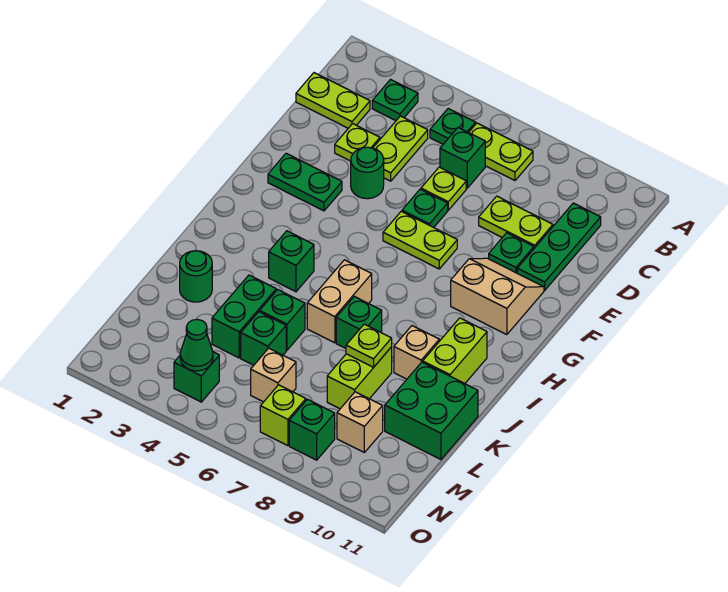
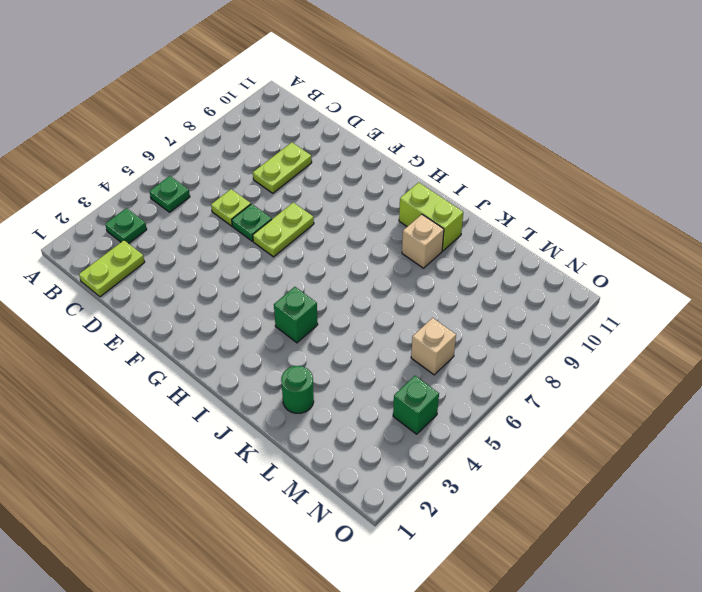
none -> lime plate B6:B7 level 1
none -> lime plate C4:D4 level 1
none -> green brick C6 level 1
none -> green plate C10:E10 level 1

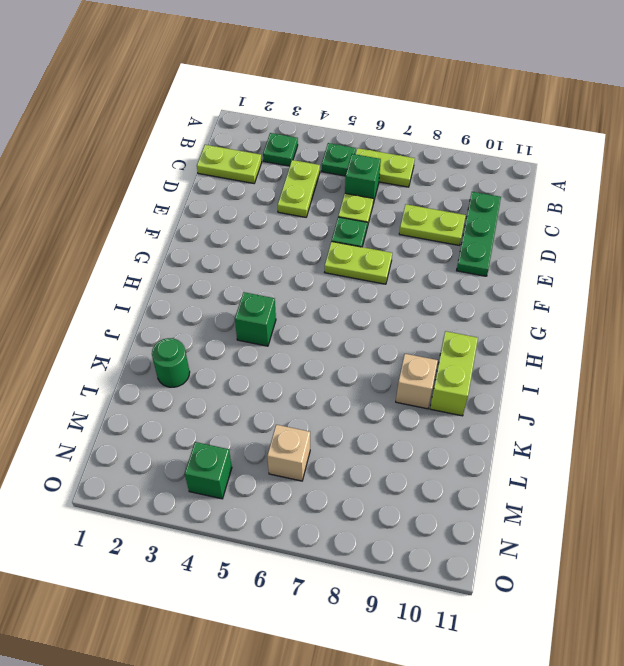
none -> lime plate D3 level 1
none -> green round brick E4 level 1
none -> green plate E9 level 1
none -> green plate F2:F3 level 1

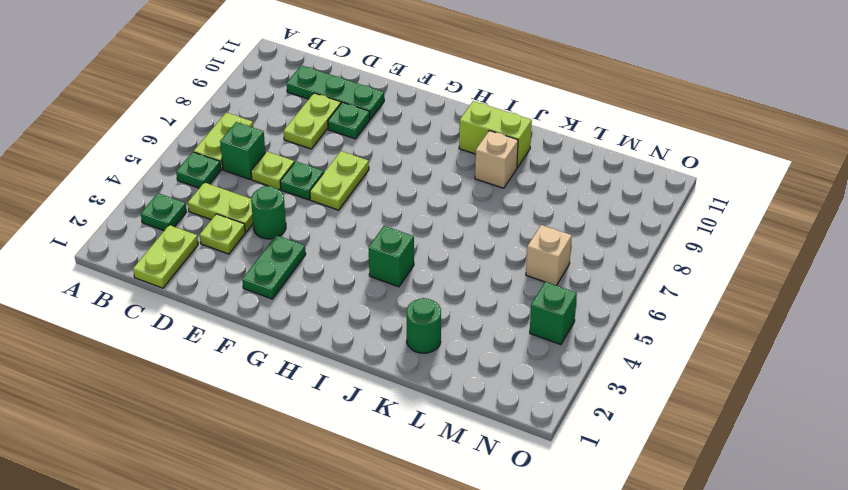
none -> tan slope F9:G10 level 1 top G
none -> tan brick I6:J6 level 1
none -> green brick J7 level 1
none -> green brick K4:L4 level 1

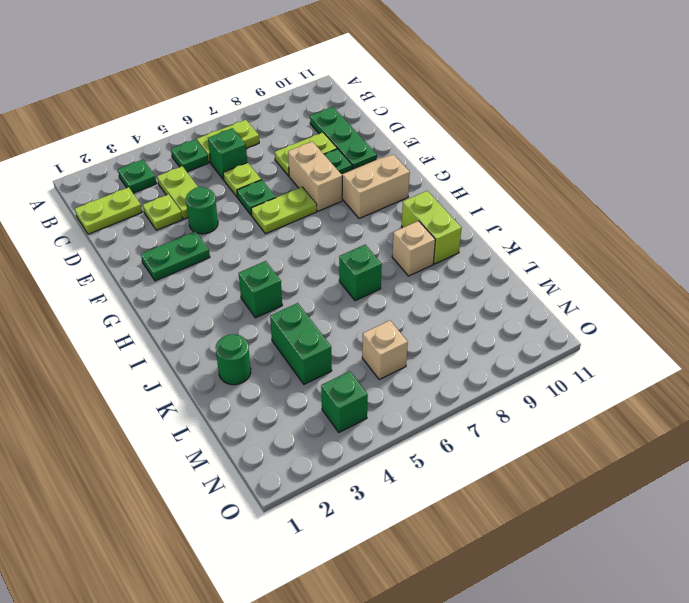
tan brick E8:F8 level 1 -> tan brick I6:J6 level 1
none -> green brick K5 level 1
none -> lime brick K8:L8 level 1
none -> green brick K10:L11 level 1
none -> green brick L5 level 1

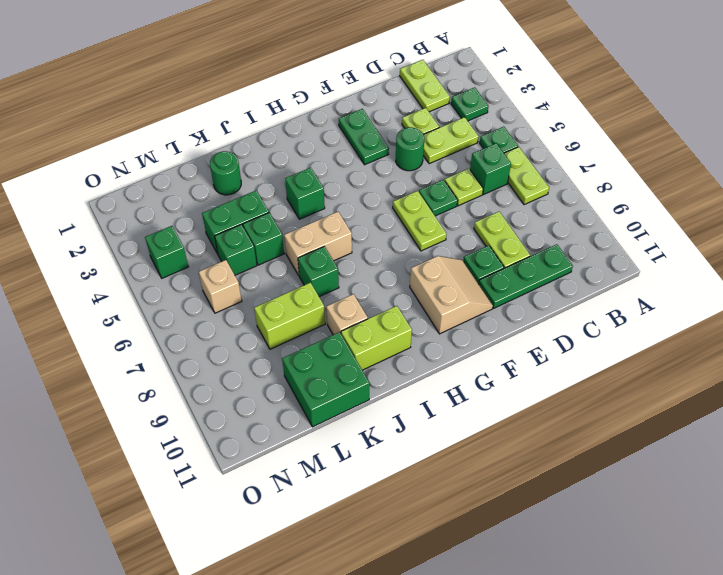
none -> tan brick M9 level 1
none -> lime brick N7 level 1
none -> green brick N8 level 1
none -> lime plate K8 level 2

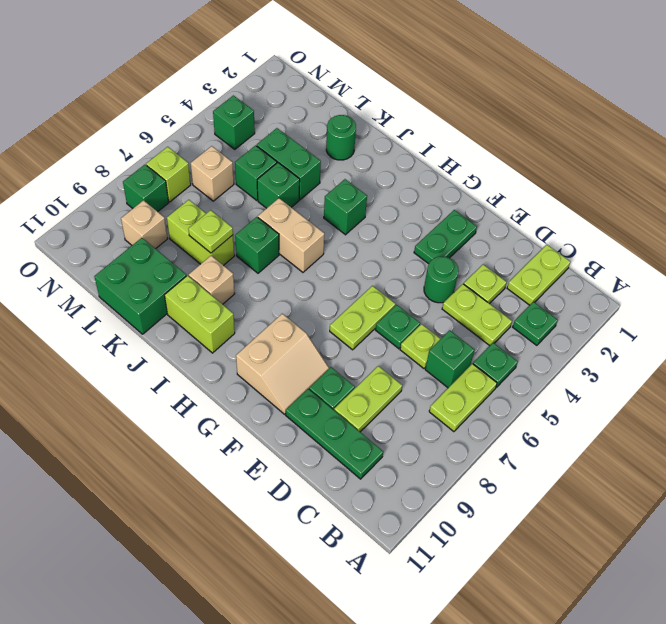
none -> green cone N4 level 2

